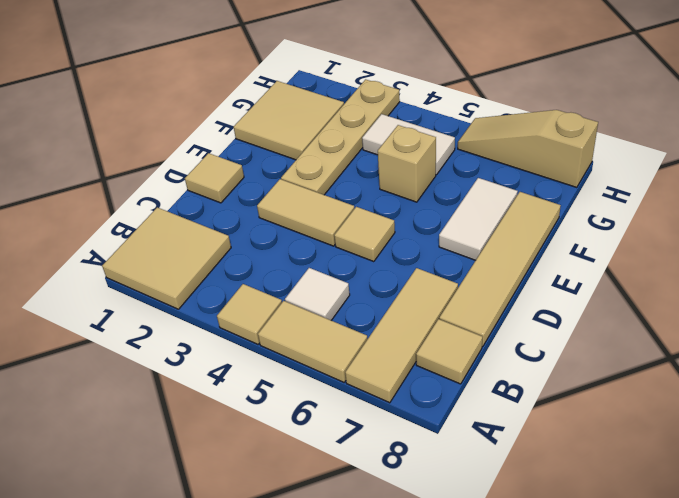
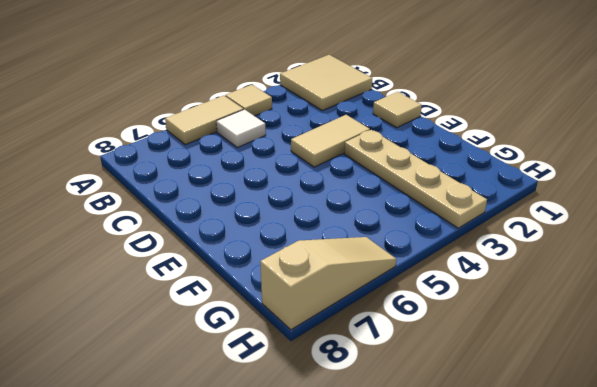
none -> tan tile A7:C7 level 1
none -> tan tile B8 level 1
none -> tan tile C8:F8 level 1

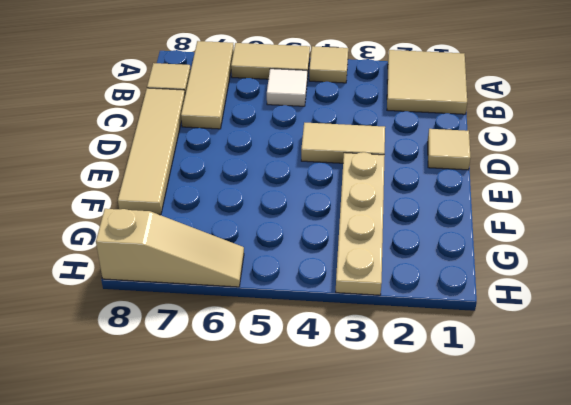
none -> tan tile D5 level 1
none -> white tile E7:F7 level 1
none -> tan tile F1:G2 level 1

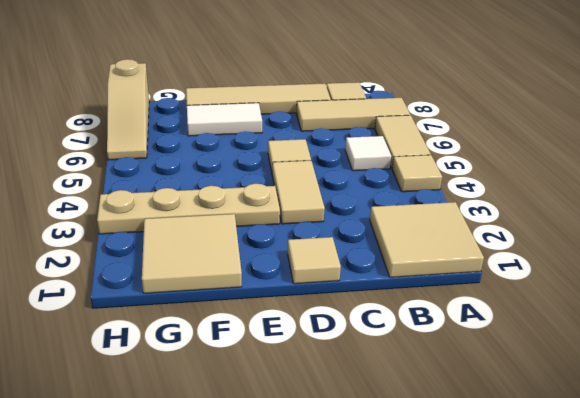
none -> tan brick F5 level 1
none -> white tile G4:G5 level 1

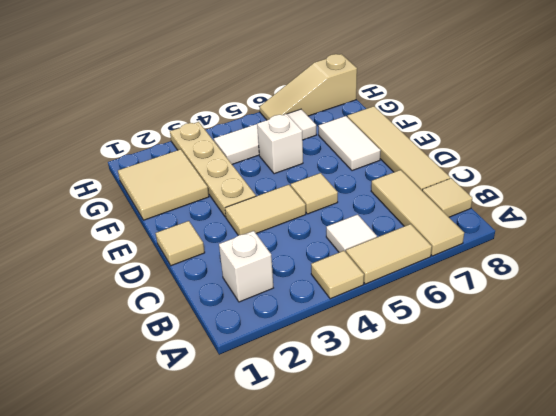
white brick B2 level 1 -> tan tile A1:B2 level 1
white brick F5 level 1 -> tan brick F5 level 1
white tile G4:G6 level 1 -> white tile G4:G5 level 1

